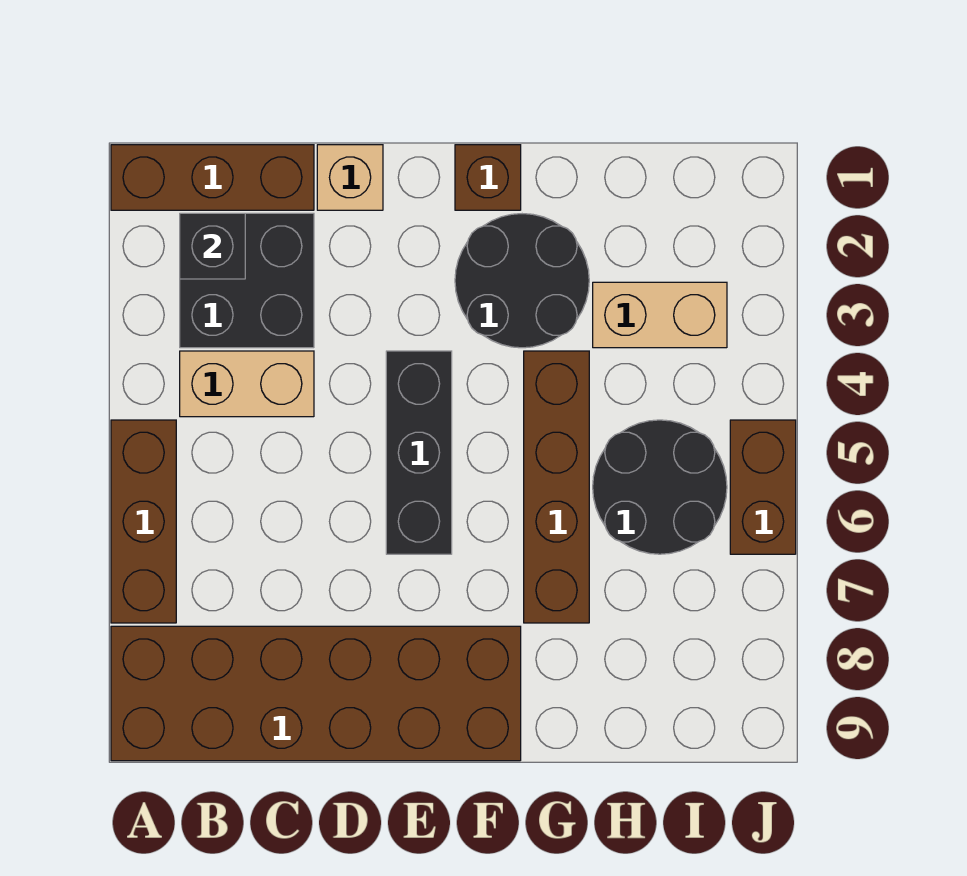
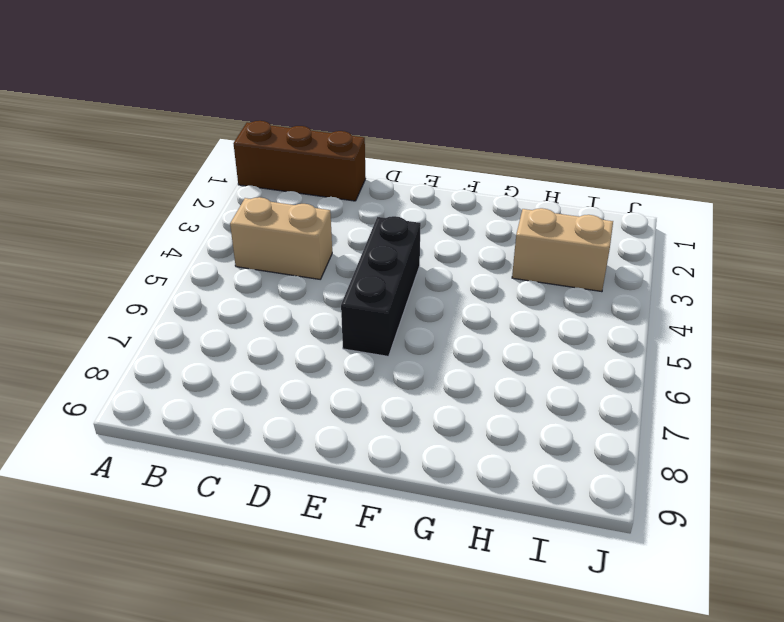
none -> brown brick A5:A7 level 1
none -> brown brick A8:F9 level 1
none -> black brick B2:C3 level 1

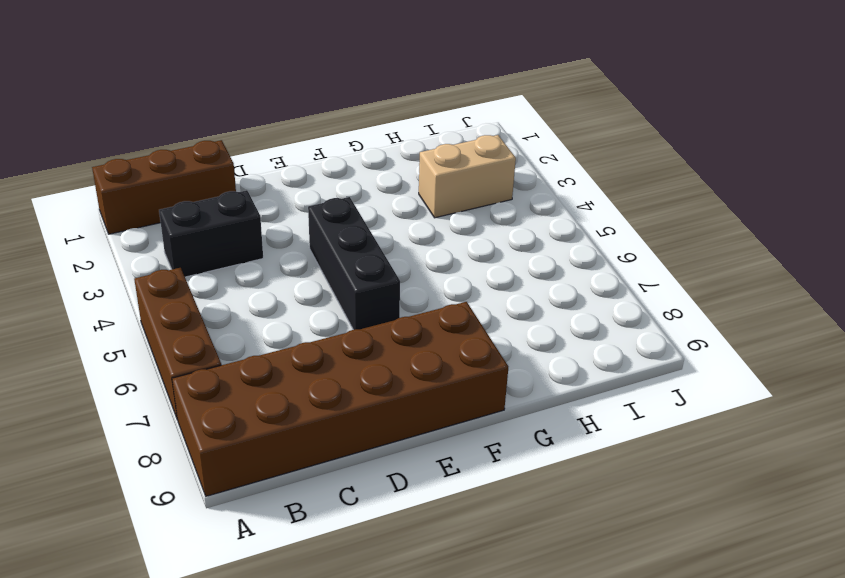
black brick B3:C3 level 1 -> black brick B2:C3 level 1
none -> tan brick B4:C4 level 1
none -> tan brick D1 level 1
none -> brown brick F1 level 1

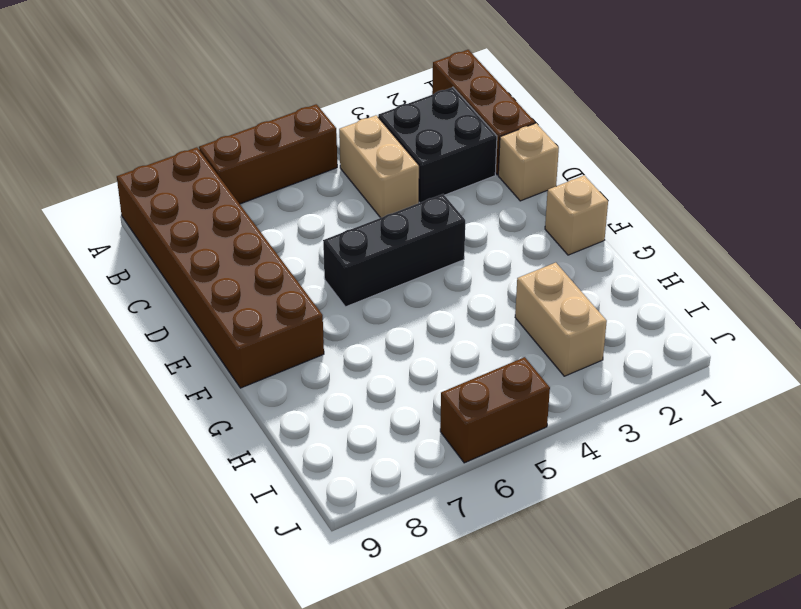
tan brick F1 level 1 -> brown brick F1 level 1
none -> black round brick F2:G3 level 1
none -> brown brick G4:G7 level 1
none -> black round brick H5:I6 level 1

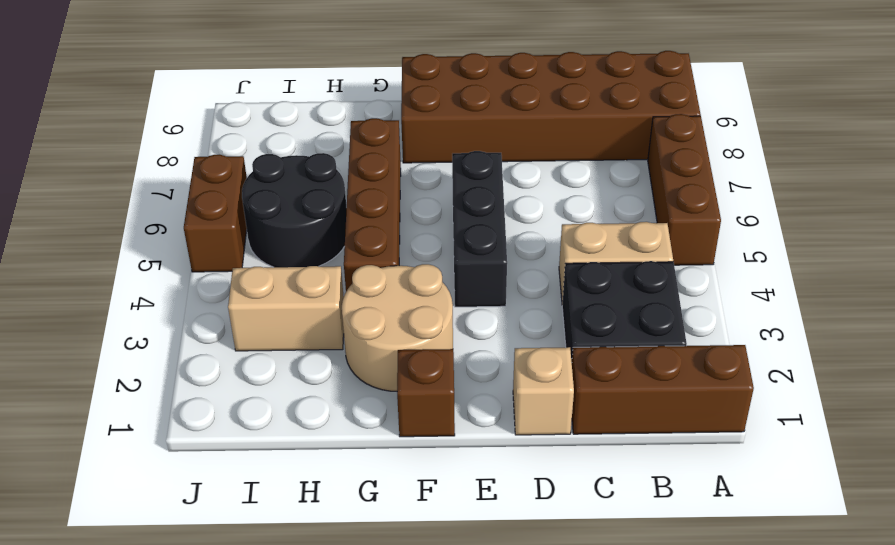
tan round brick F2:G3 level 1 -> black round brick F2:G3 level 1
none -> black brick B2 level 2

